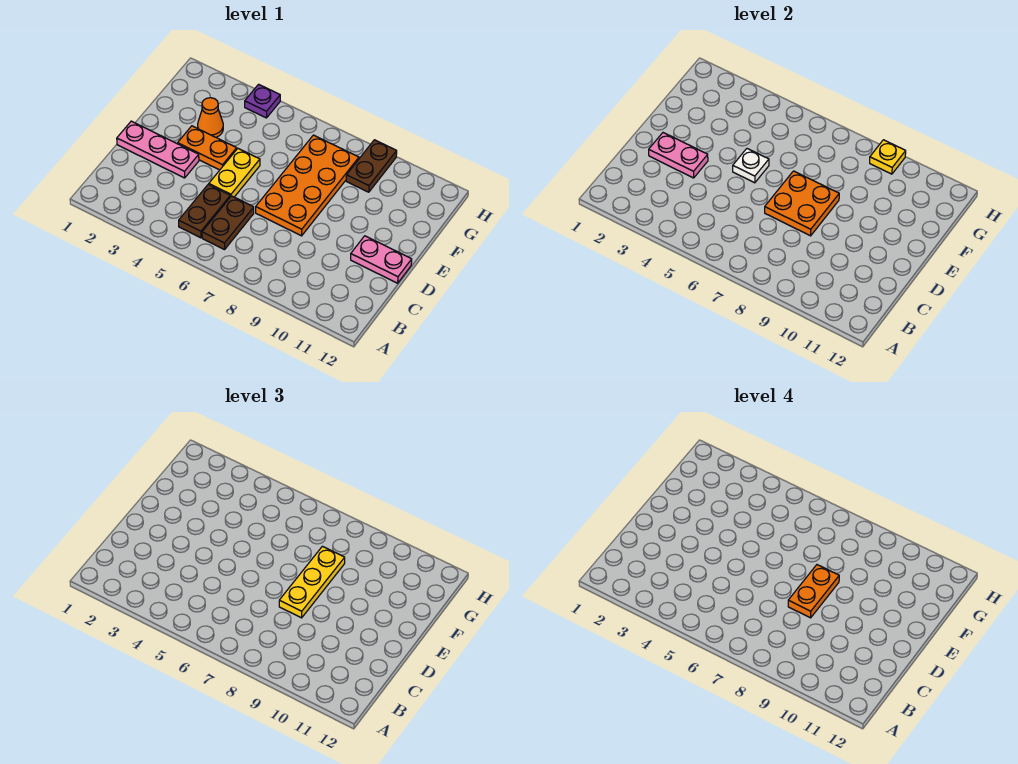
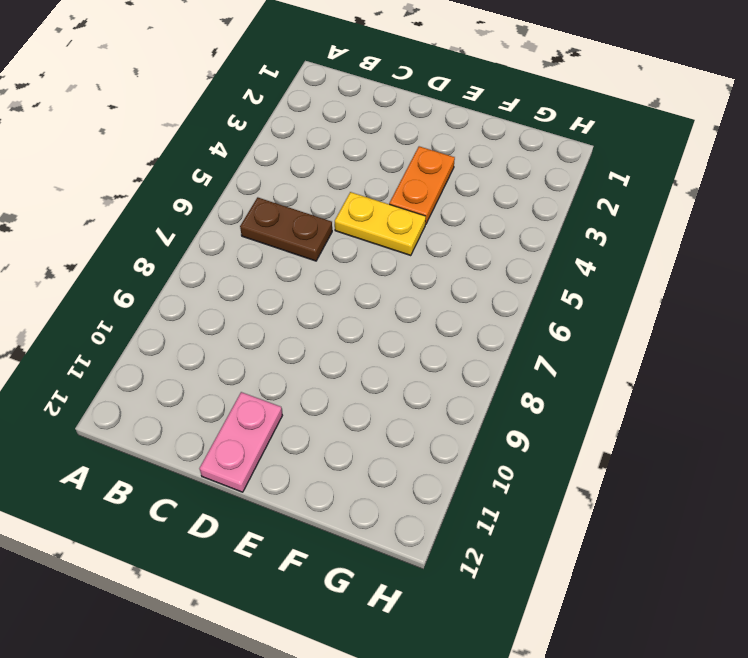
none -> brown plate B5:C5 level 1
none -> pink plate D1:D3 level 1
none -> orange plate D7:G8 level 1

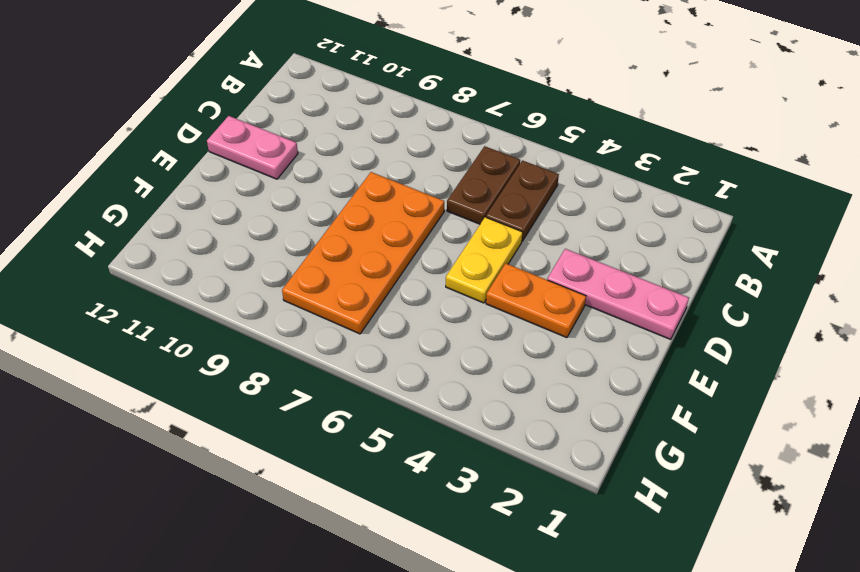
none -> orange cone F3 level 1
none -> brown plate G9:H9 level 1
none -> purple plate H4 level 1

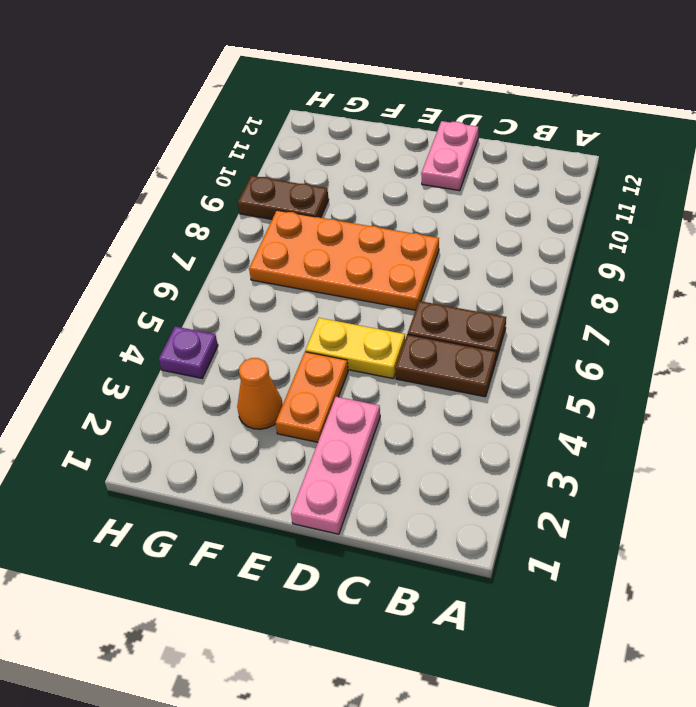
none -> pink plate D2:D3 level 2
none -> orange plate D7:E8 level 2
none -> white plate E5 level 2

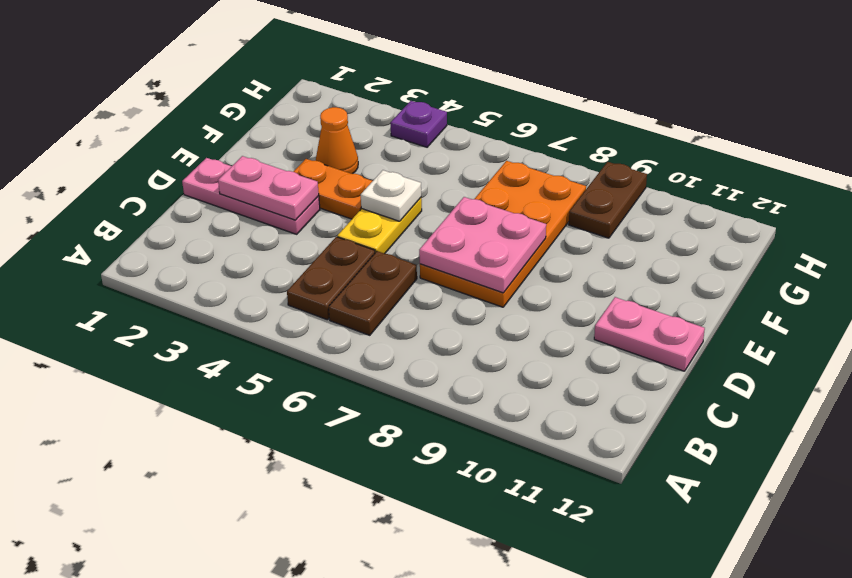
pink plate D7:E8 level 2 -> orange plate D7:E8 level 2
none -> yellow plate H9 level 2
none -> yellow plate D8:F8 level 3
none -> orange plate D8:E8 level 4

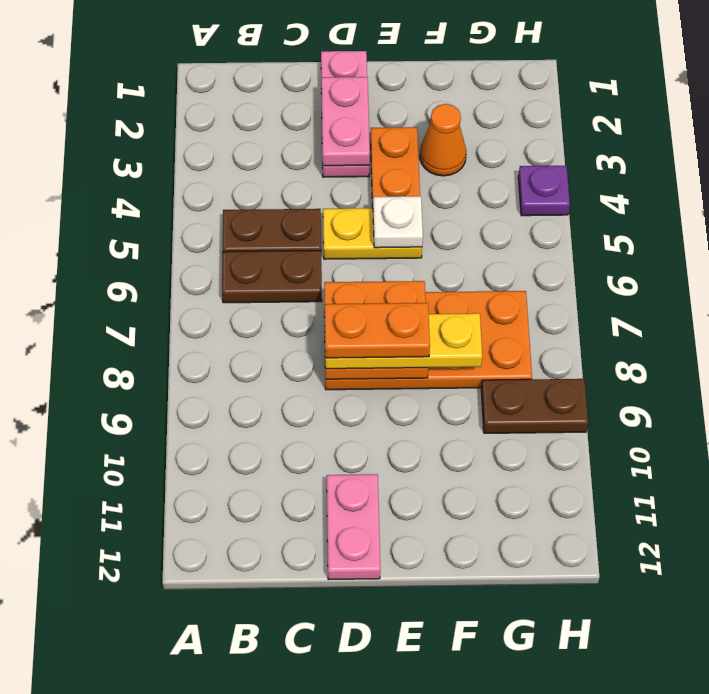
none -> yellow plate H9 level 2

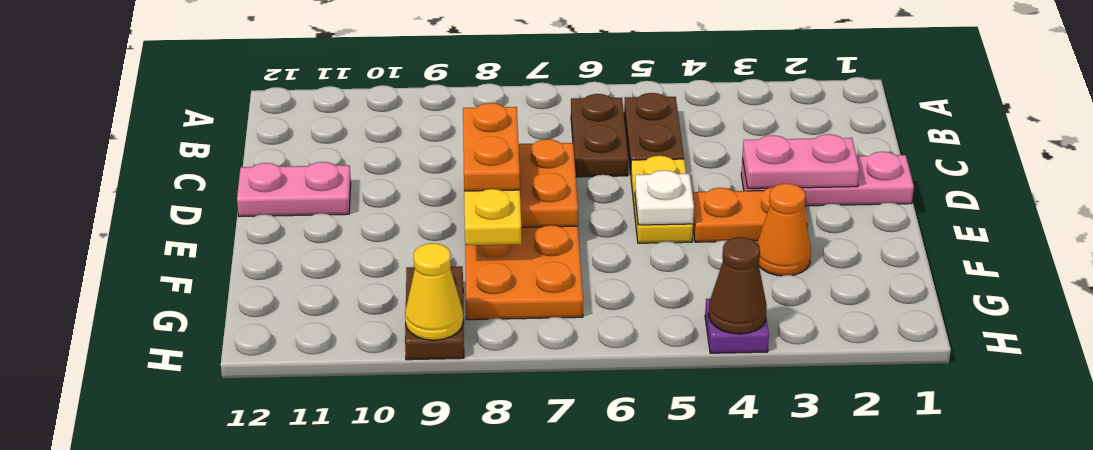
brown cone H4 level 2 -> none
yellow cone H9 level 2 -> yellow plate H9 level 2

